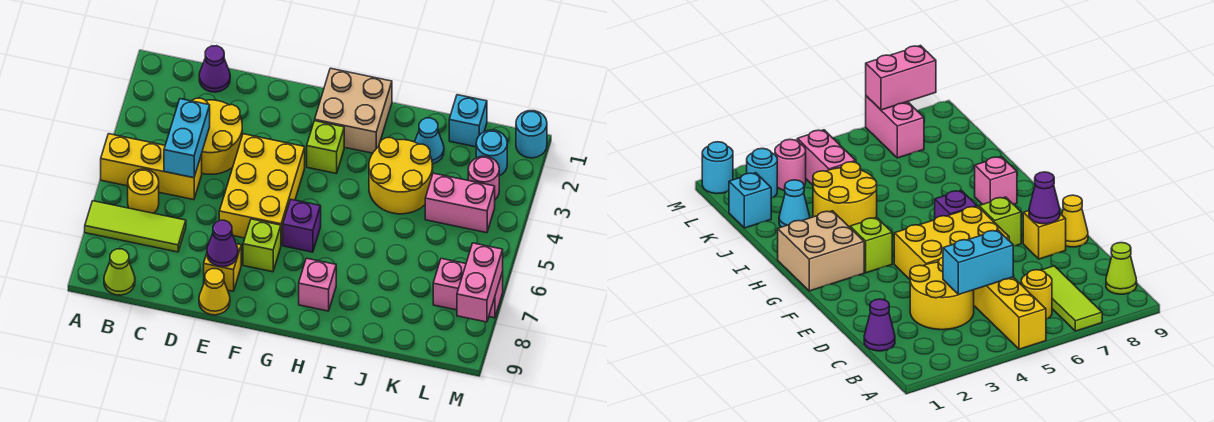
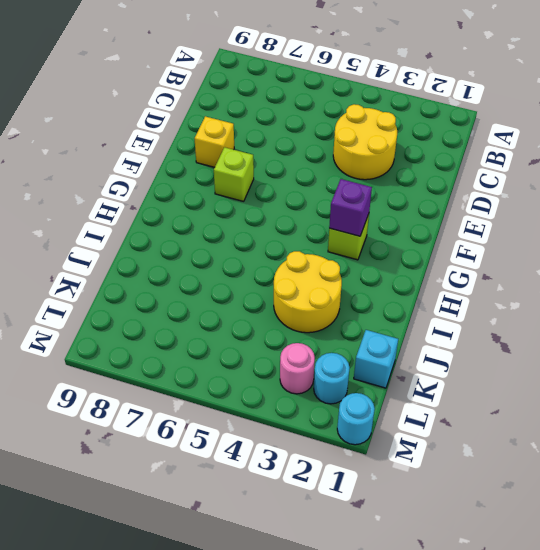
purple brick G3 level 2 -> purple brick G6 level 1
none -> yellow brick A5:C5 level 1
none -> lime tile A7:C7 level 1
none -> yellow round brick B6 level 1

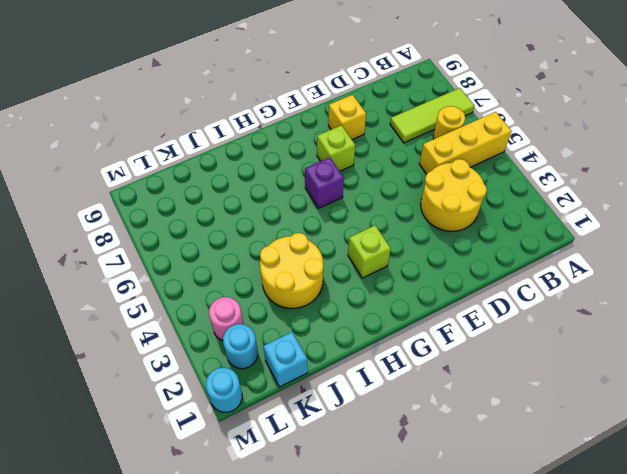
none -> lime cone B9 level 1
none -> purple cone C1 level 1
none -> yellow brick E4:F6 level 1

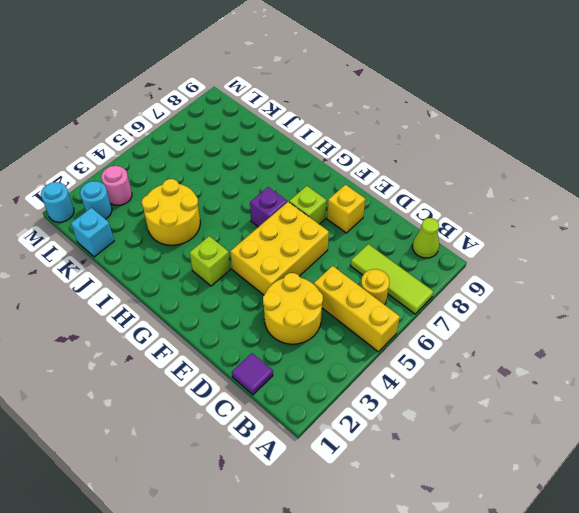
purple tile C1 level 1 -> purple cone C1 level 1
none -> yellow cone E9 level 1
none -> tan brick G1:H2 level 1
none -> pink brick H8 level 1

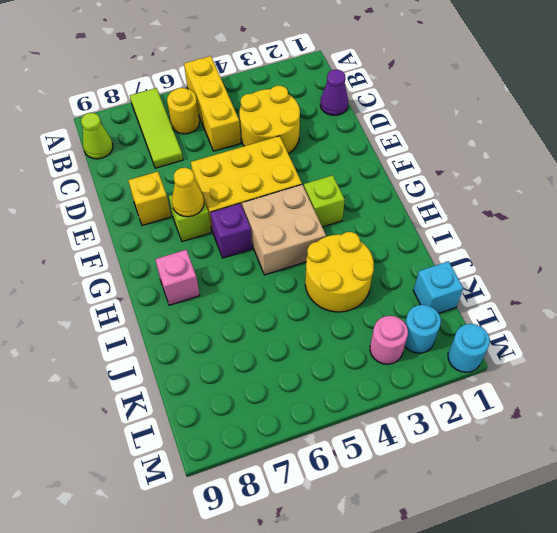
yellow cone F7 level 2 -> yellow cone E9 level 1
tan brick G4:H5 level 1 -> tan brick G1:H2 level 1
none -> cyan cone J2 level 1
none -> pink brick K4:L4 level 1
none -> pink brick L7:M7 level 1

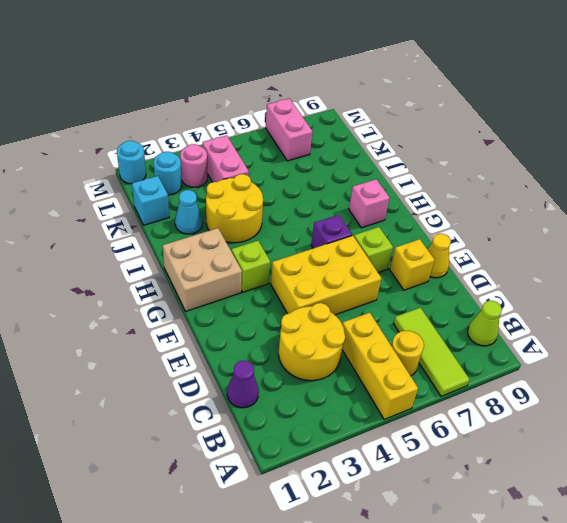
none -> cyan brick C4:C5 level 2
none -> purple cone E8 level 2
none -> pink brick M7:M8 level 2

